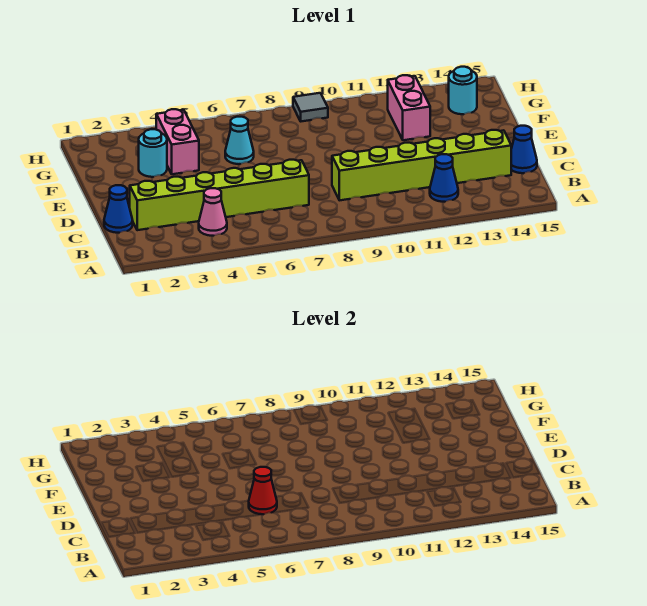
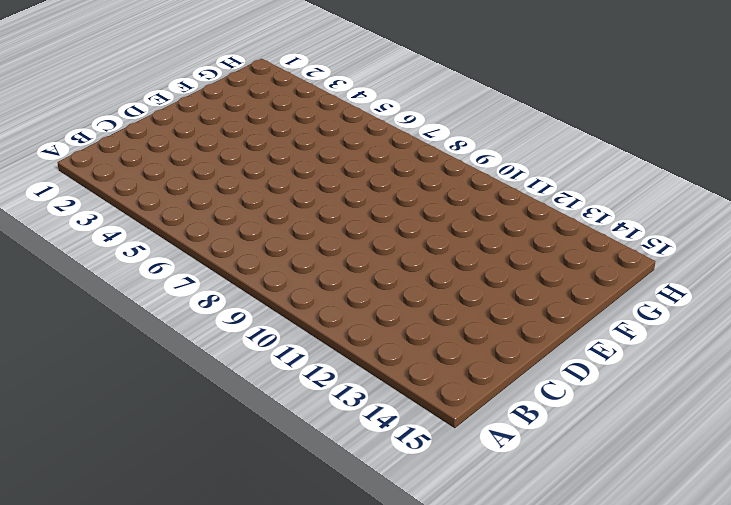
none -> pink cone B4 level 1
none -> blue cone B12 level 1
none -> blue cone C1 level 1

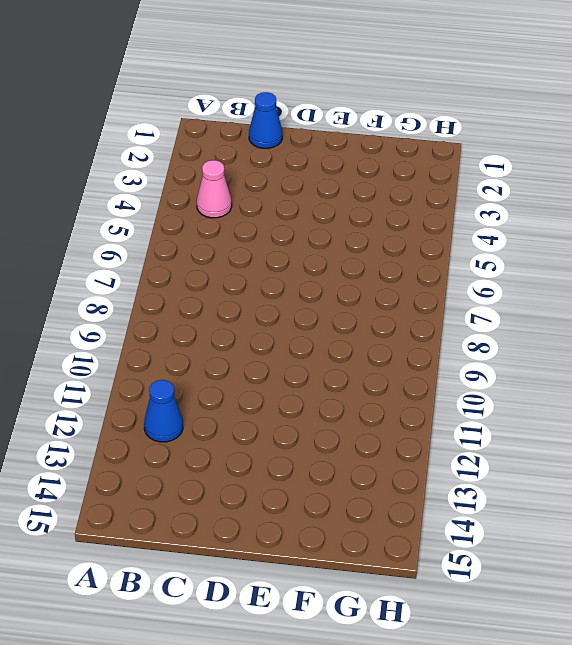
none -> lime brick C2:C7 level 1
none -> lime brick C9:C14 level 1
none -> blue cone C15 level 1

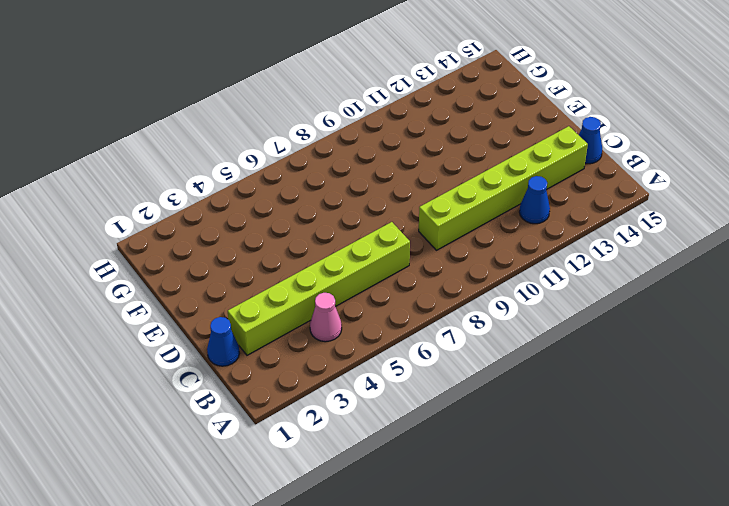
none -> cyan round brick F3 level 1
none -> pink brick F4:G4 level 1
none -> cyan cone F6 level 1

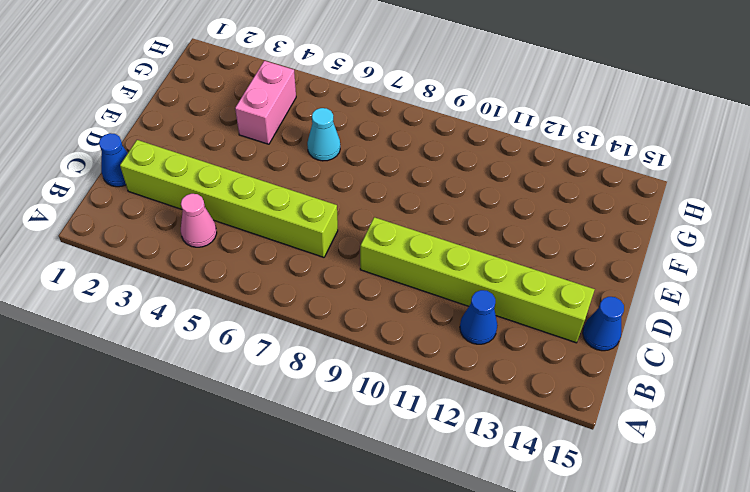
none -> cyan round brick F3 level 1
none -> pink brick F12:G12 level 1
none -> cyan round brick G14 level 1

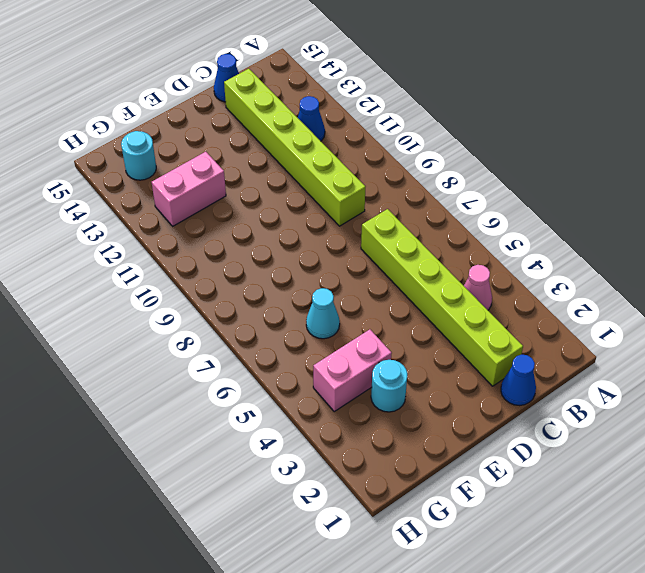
none -> grey tile H9 level 1
none -> red cone C6 level 2

